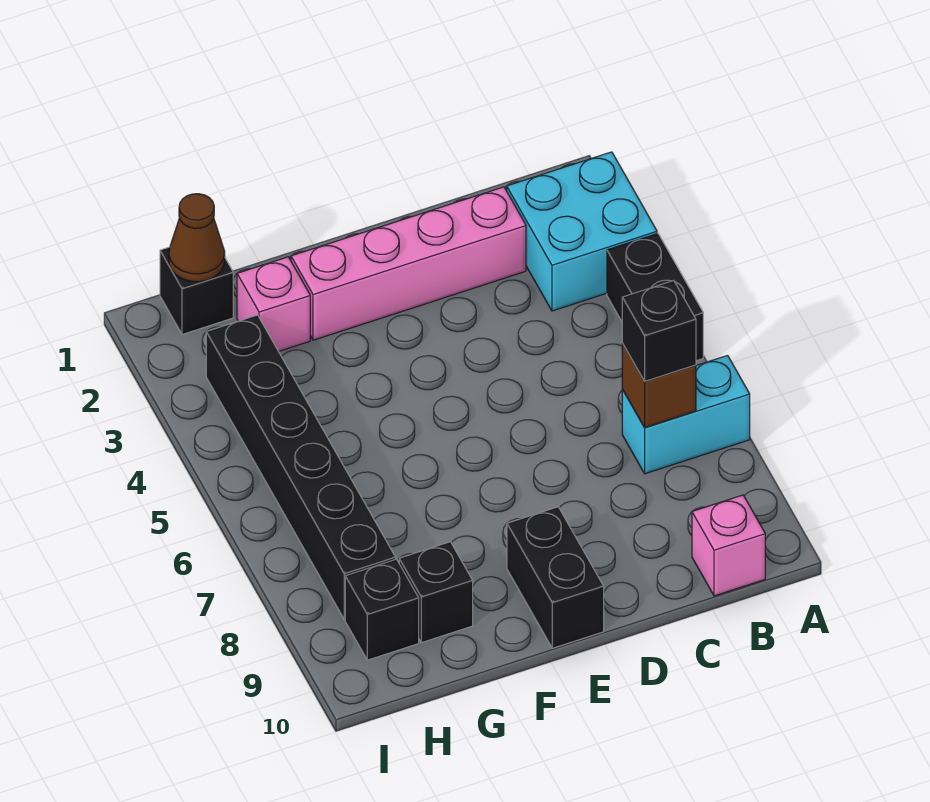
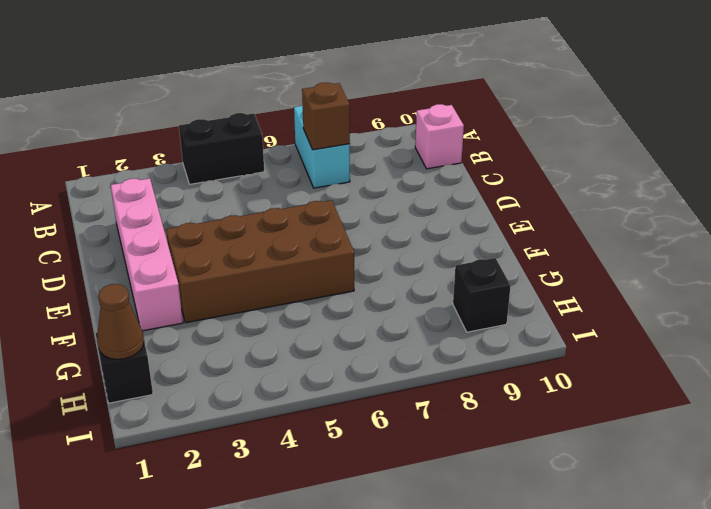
brown brick E3:F6 level 1 -> none
none -> cyan brick A2:B3 level 1
none -> black brick E9:E10 level 1
none -> pink brick G2 level 1

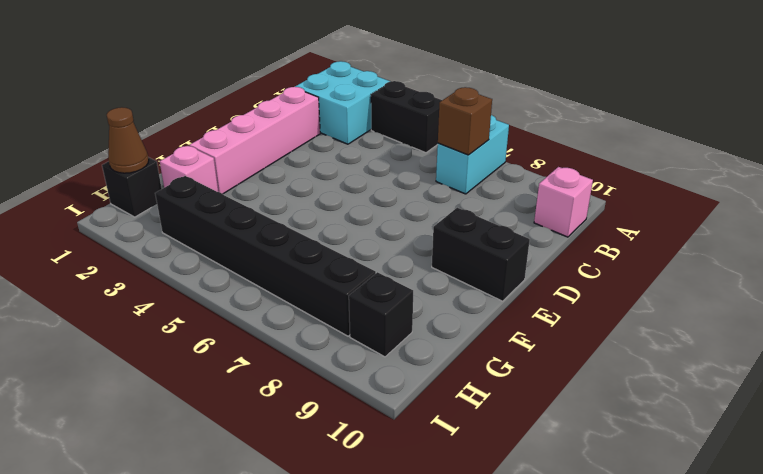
none -> black brick G9 level 1
none -> black brick B7 level 3

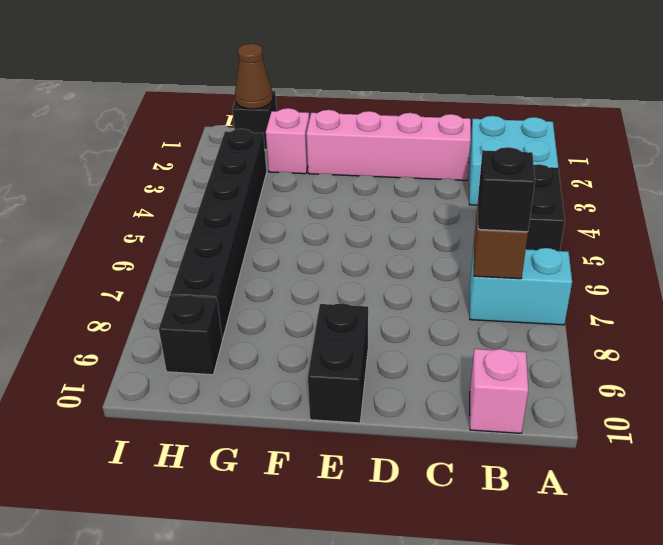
none -> black brick G9 level 1

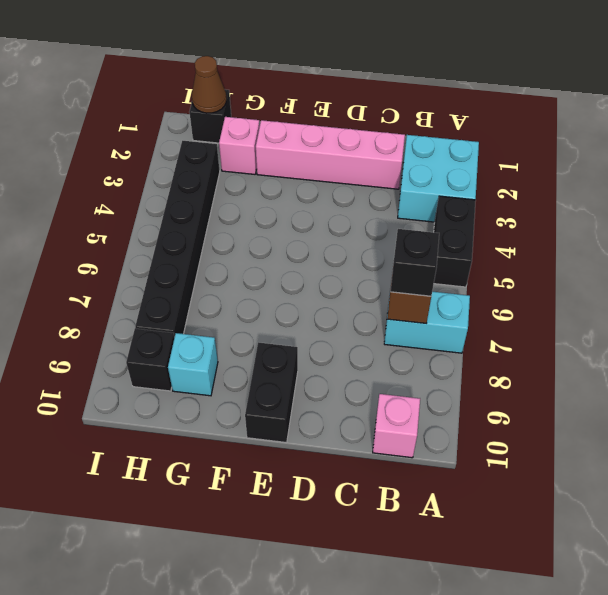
cyan brick G9 level 1 -> black brick G9 level 1

